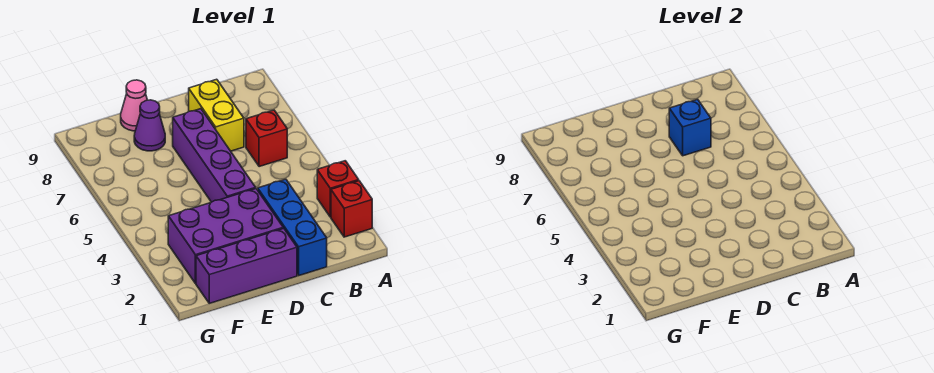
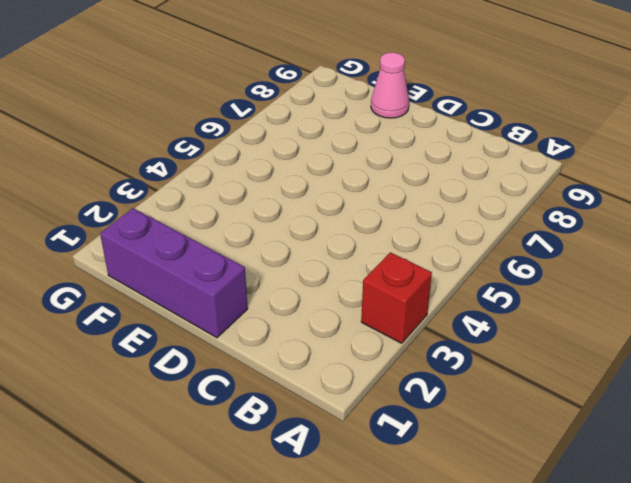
none -> red brick A2 level 1
none -> red brick B6 level 1

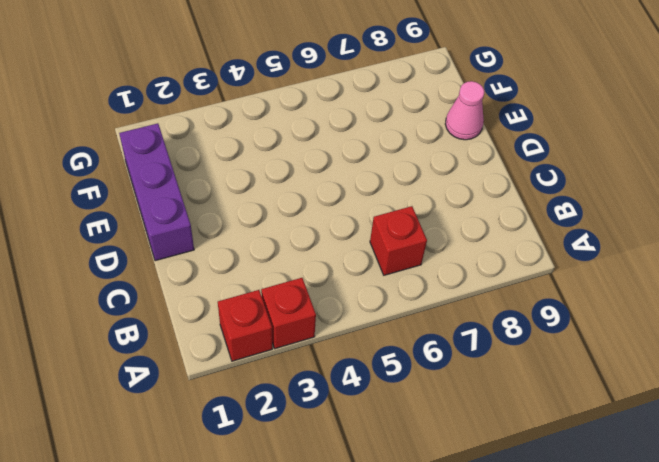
none -> blue brick C1:C3 level 1
none -> yellow brick C7:C8 level 1

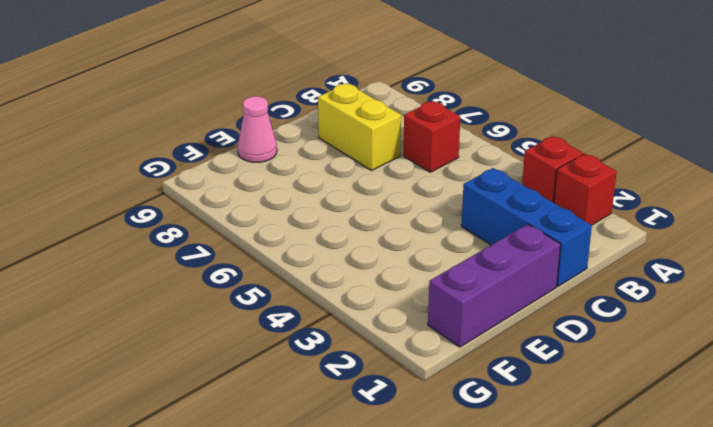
none -> purple brick D2:F3 level 1
none -> purple brick D4:D7 level 1

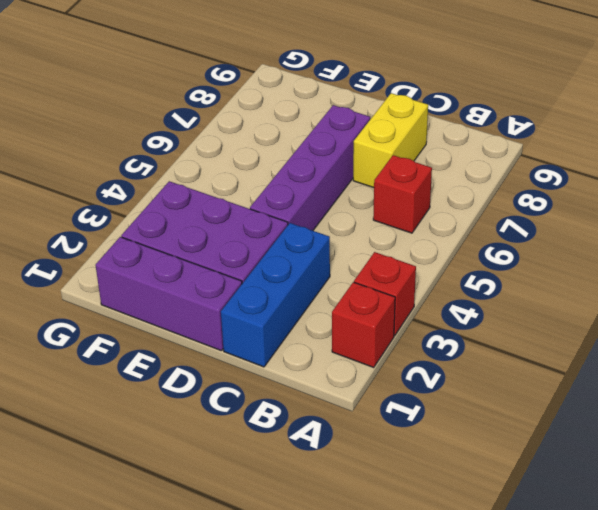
none -> purple cone E8 level 1
none -> pink cone E9 level 1

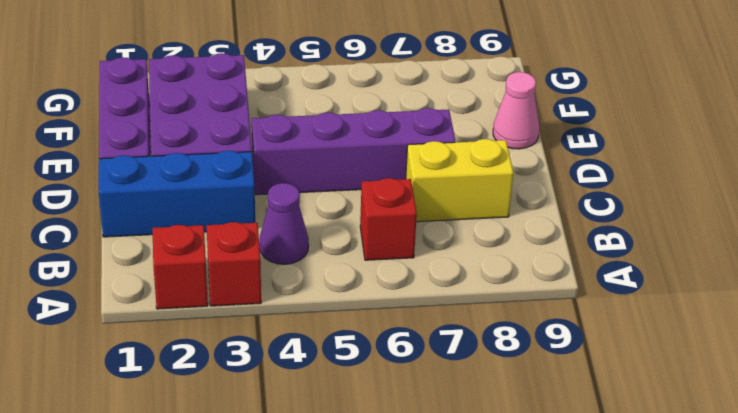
purple cone B4 level 1 -> purple cone E8 level 1
none -> blue brick C7 level 2

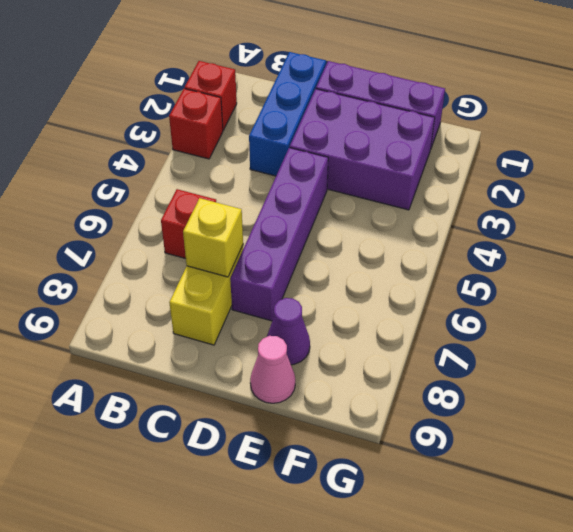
yellow brick C7 level 2 -> blue brick C7 level 2

